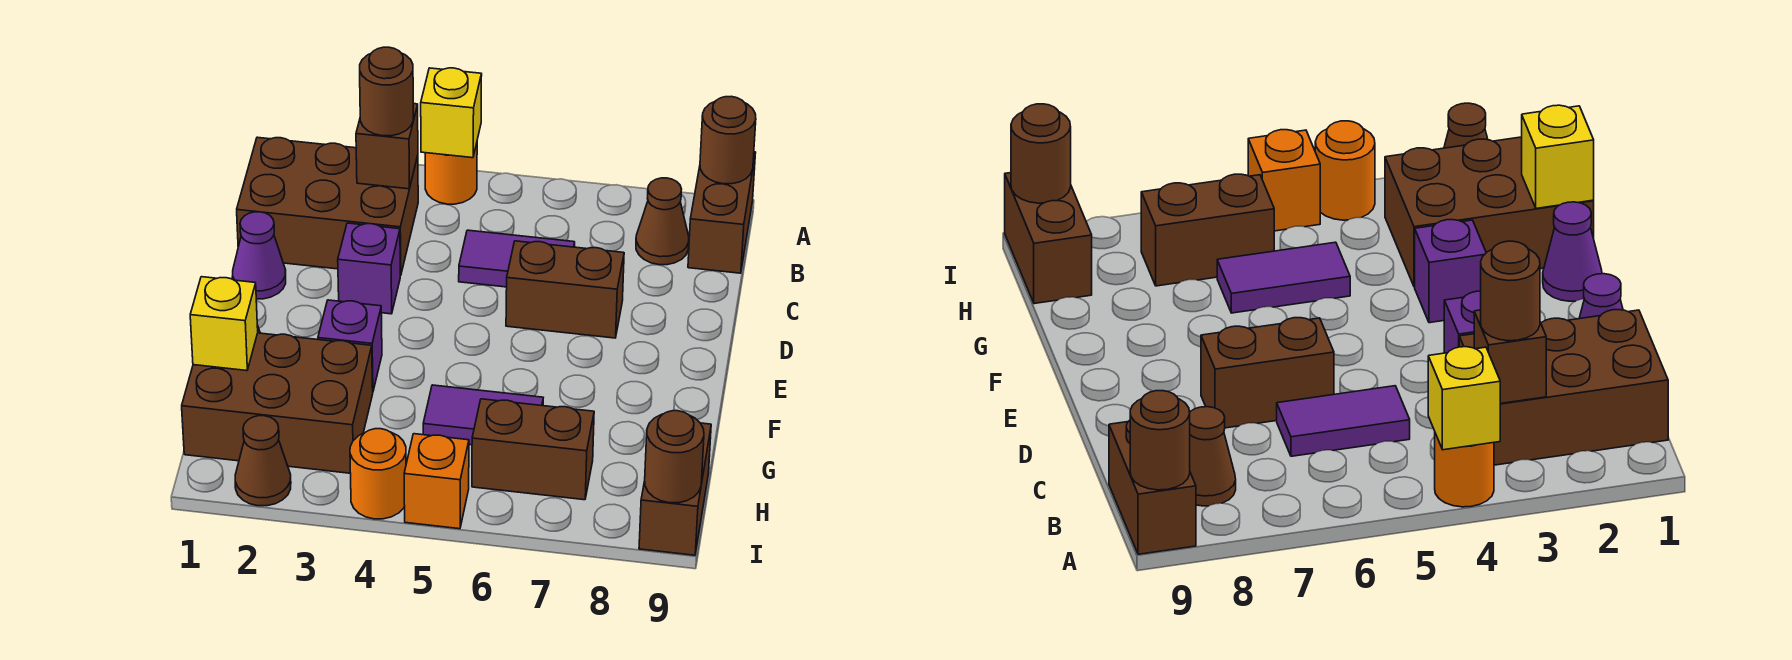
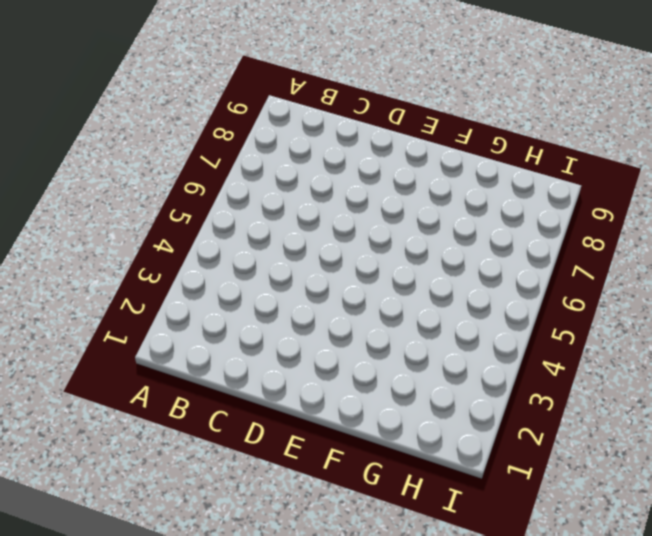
none -> orange round brick A4 level 1
none -> brown brick A9:B9 level 1
none -> brown brick B1:C3 level 1

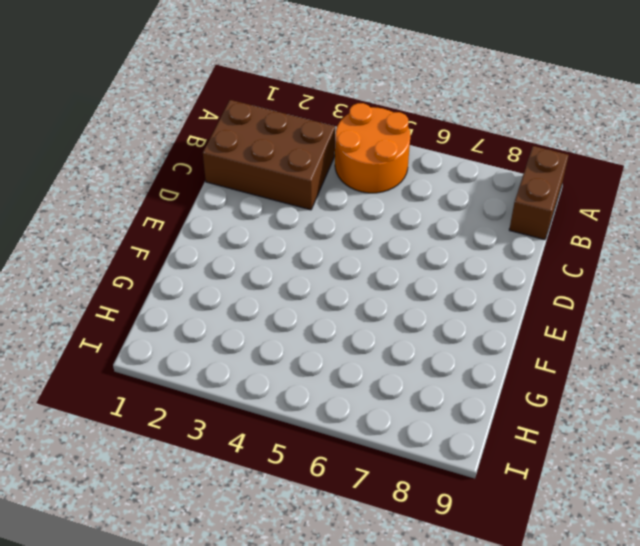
orange round brick A4:B5 level 1 -> orange round brick A4 level 1
none -> brown cone B8 level 1
none -> purple tile C5:C6 level 1
none -> purple cone D1 level 1

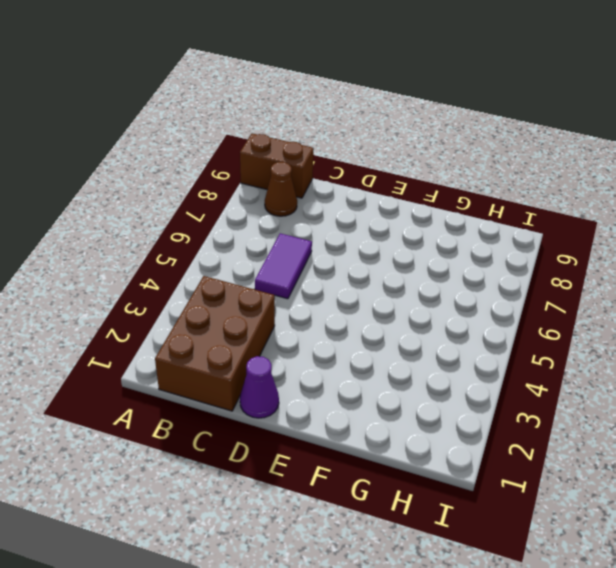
none -> orange round brick A4 level 1
none -> purple brick D3 level 1
none -> brown brick D6:D7 level 1

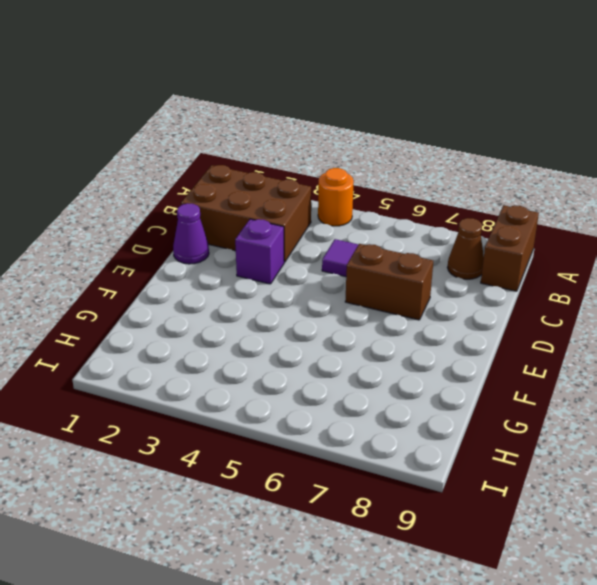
none -> purple cone F1 level 1
none -> purple brick F3 level 1
none -> brown brick G1:H3 level 1

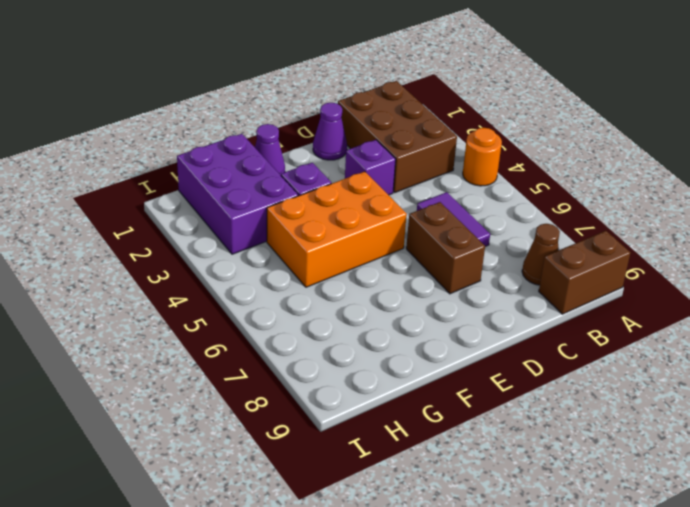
orange brick E4:G5 level 1 -> purple tile G5:G6 level 1
purple brick G1:H3 level 1 -> brown brick G1:H3 level 1
none -> brown brick H6:H7 level 1
none -> brown brick H9:I9 level 1
none -> brown cone I2 level 1

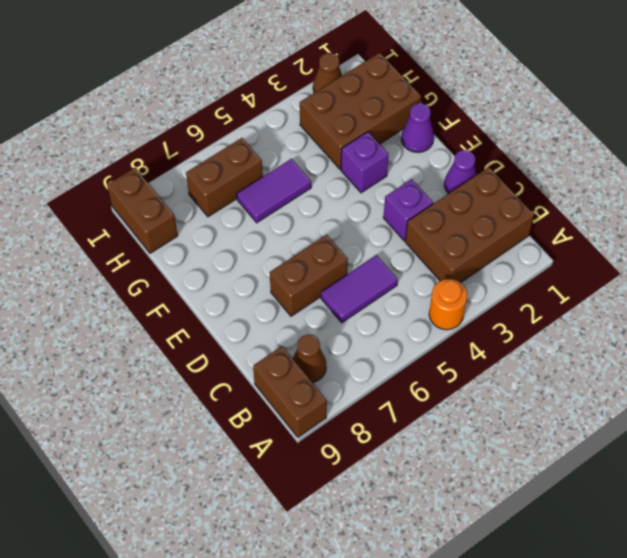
none -> orange round brick I4 level 1
none -> orange brick I5 level 1
none -> yellow brick A4 level 2

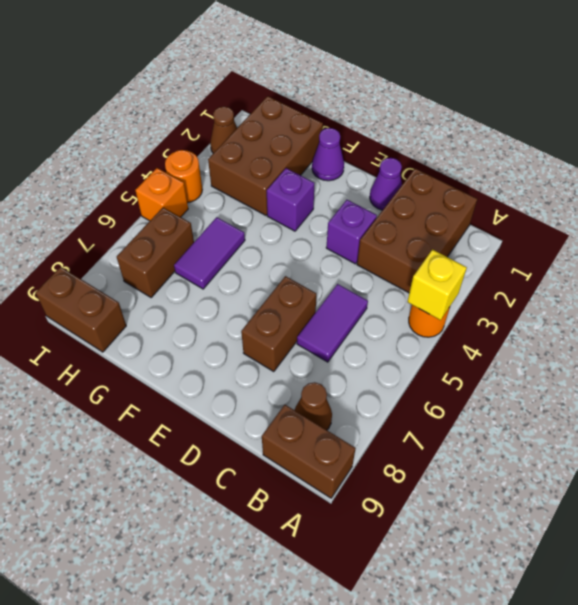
none -> brown round brick A9 level 2
none -> brown brick B3 level 2
none -> yellow brick G1 level 2

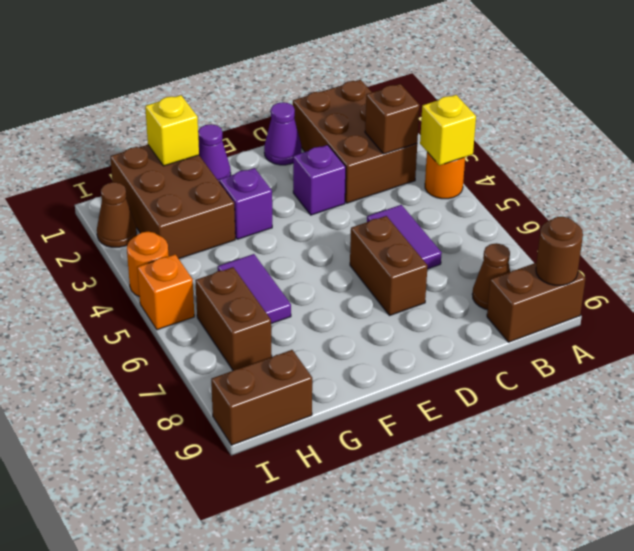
none -> brown round brick I9 level 2
none -> brown round brick B3 level 3

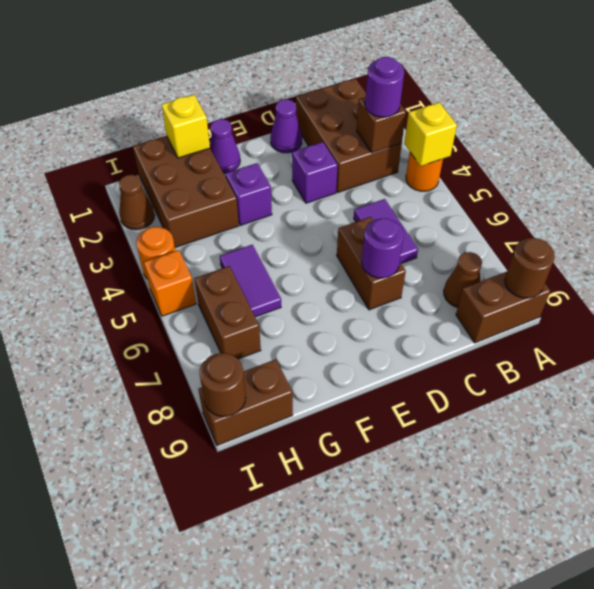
purple round brick B3 level 3 -> brown round brick B3 level 3
purple round brick D7 level 2 -> none

